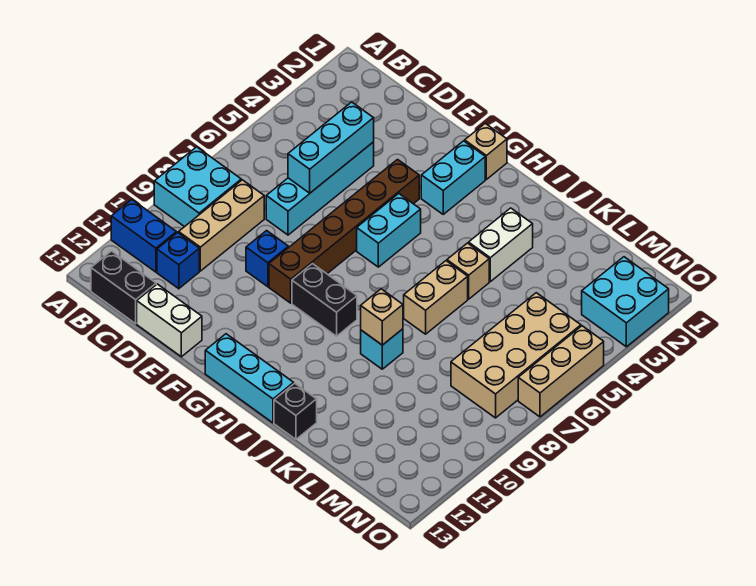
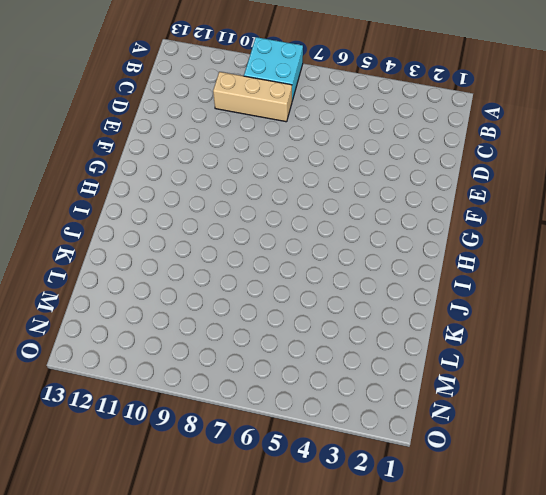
none -> blue brick A11:B11 level 1
none -> black brick B13:C13 level 1
none -> blue brick C11 level 1

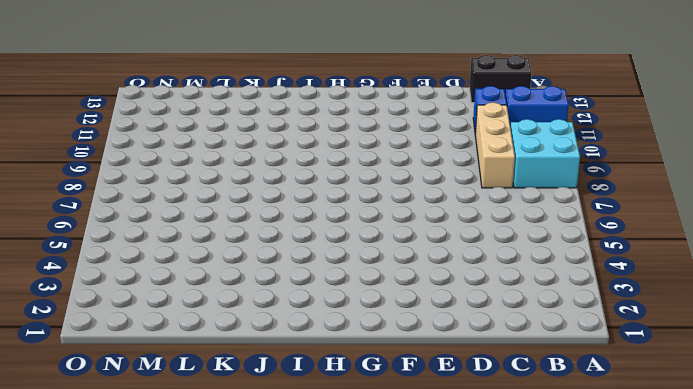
none -> cyan brick D4:D7 level 1
none -> white brick D13:E13 level 1
none -> blue brick E9 level 1

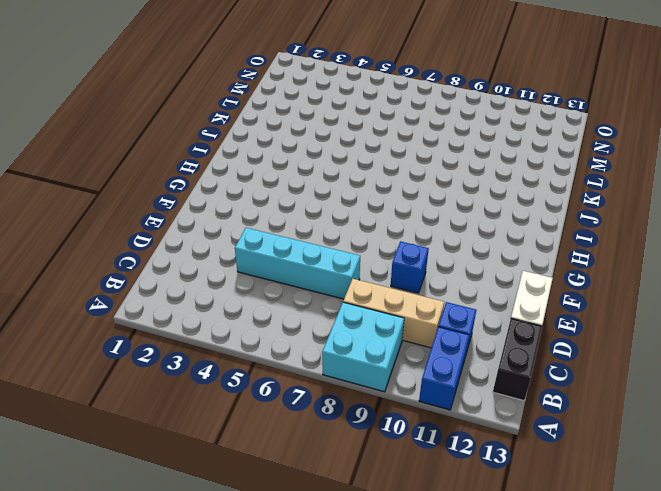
none -> brown brick F4:F9 level 1
none -> tan brick G1 level 1
none -> cyan brick G2:G3 level 1

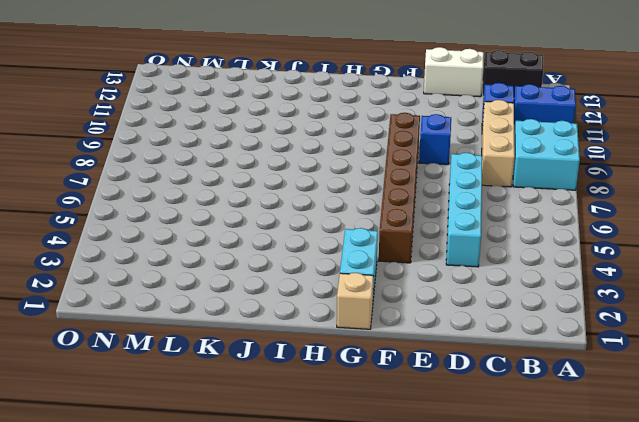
none -> cyan brick G5:G6 level 1
none -> black brick G9:H9 level 1
none -> cyan brick G13:I13 level 1

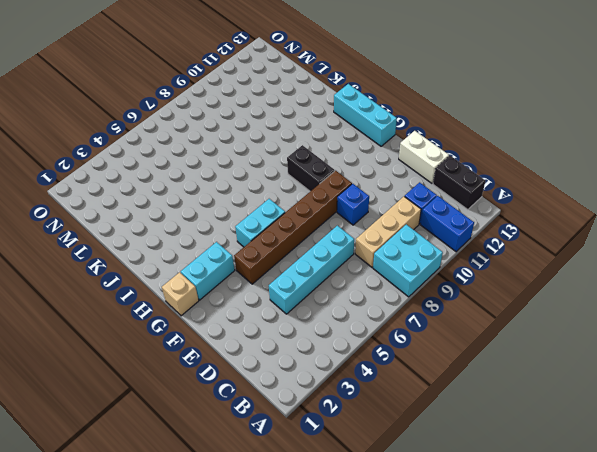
none -> white brick J3:J4 level 1
none -> tan brick J5 level 1
none -> tan brick J6:J7 level 1

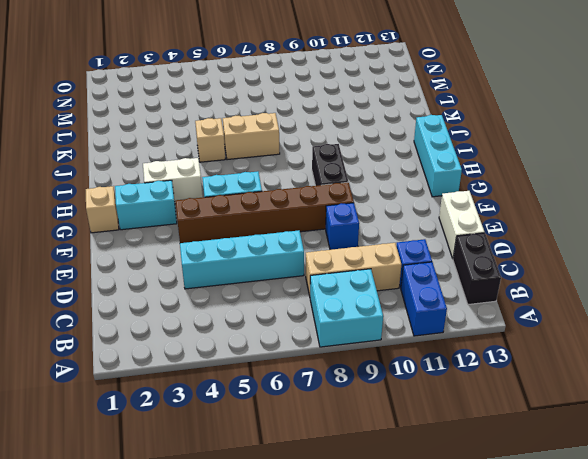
white brick H3:H4 level 1 -> white brick J3:J4 level 1
none -> cyan brick J9 level 1
none -> black brick J13 level 1
none -> tan brick M5:N8 level 1

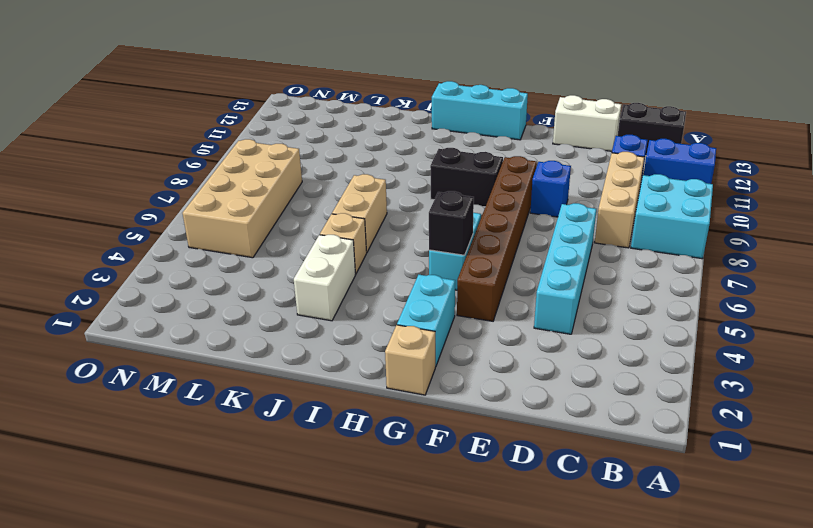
black brick G5 level 2 -> black brick J13 level 1
none -> cyan brick J9 level 1
none -> cyan brick N2:O3 level 1
none -> tan brick O5:O7 level 1

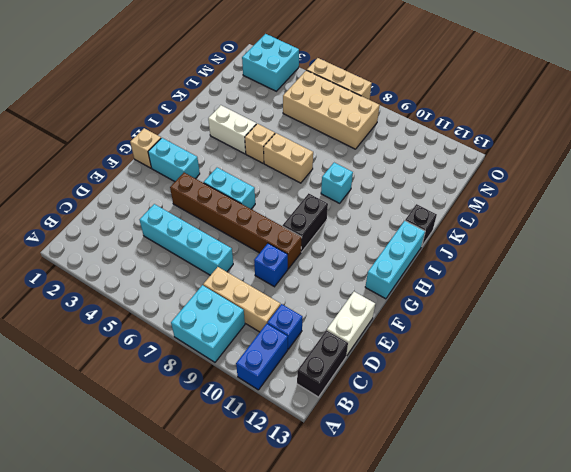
none -> cyan brick D4:D6 level 2
none -> tan brick J9 level 2

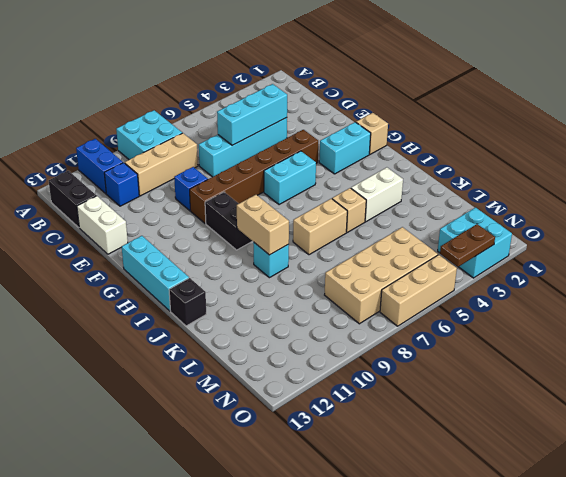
tan brick I9:J9 level 2 -> tan brick J9 level 2
brown plate O3:O4 level 2 -> none

